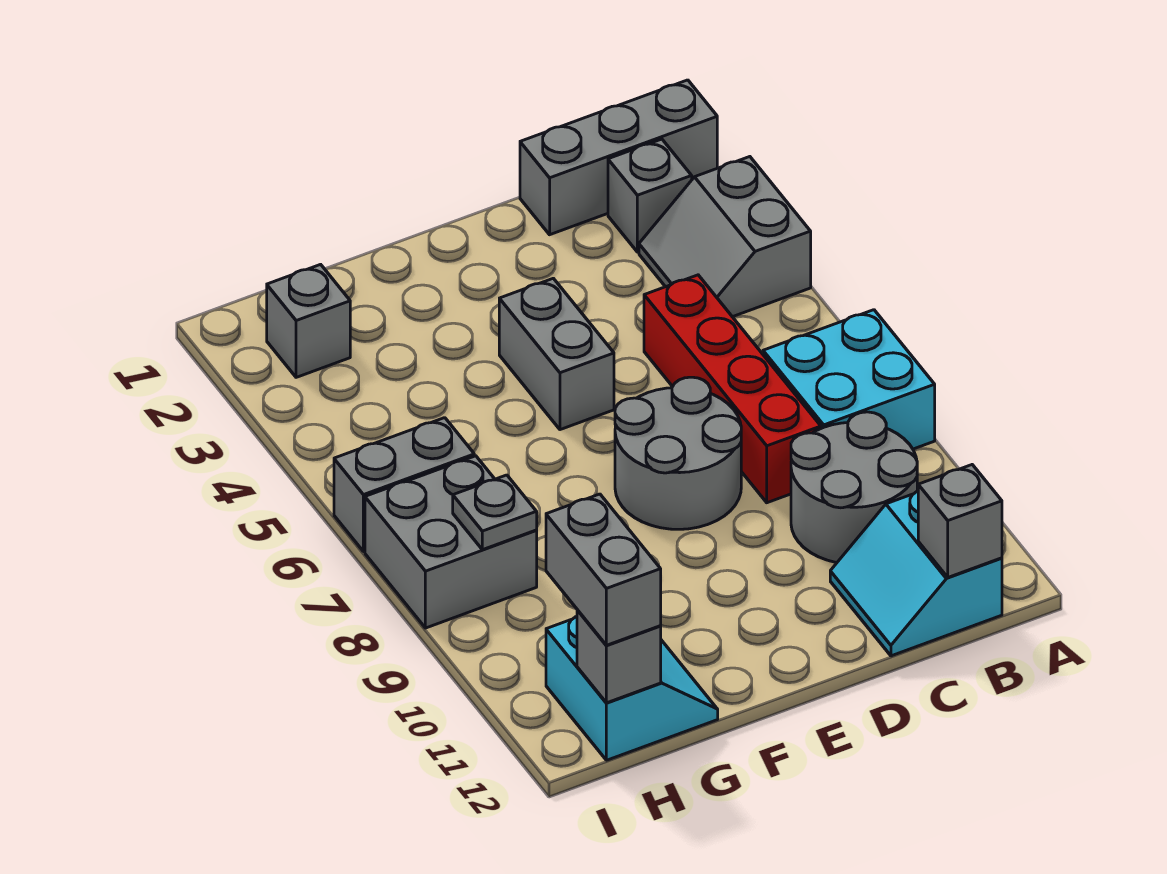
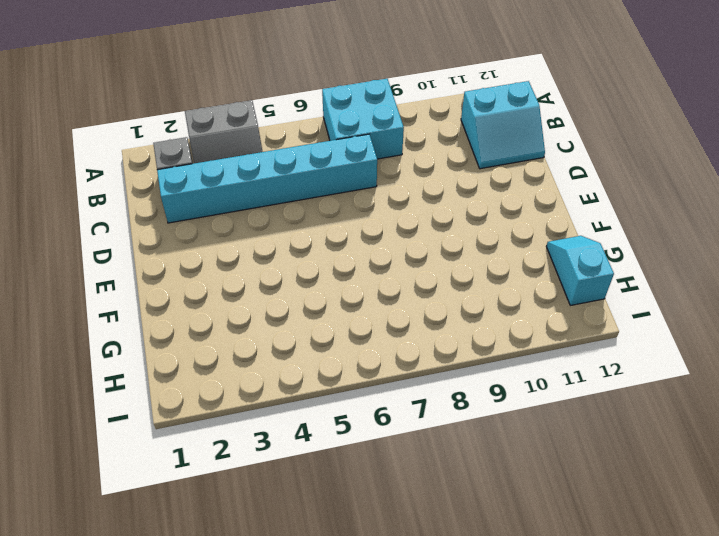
cyan brick C2:C7 level 1 -> red brick C5:C8 level 1
cyan slope G12:H12 level 1 top H -> cyan slope G11:H12 level 1 top H
none -> grey brick A1:C1 level 1
none -> grey round brick B9:C10 level 1
none -> grey round brick D7:E8 level 1

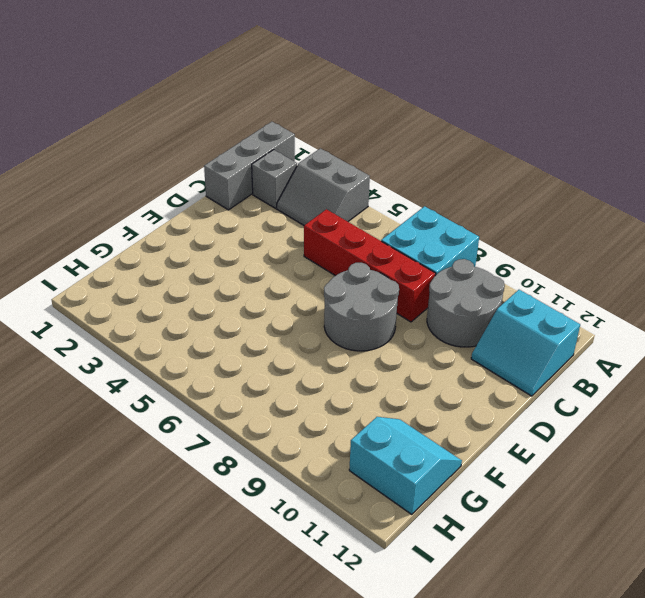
none -> grey brick E4:E5 level 1
none -> grey brick H2 level 1
none -> grey brick H6:I6 level 1

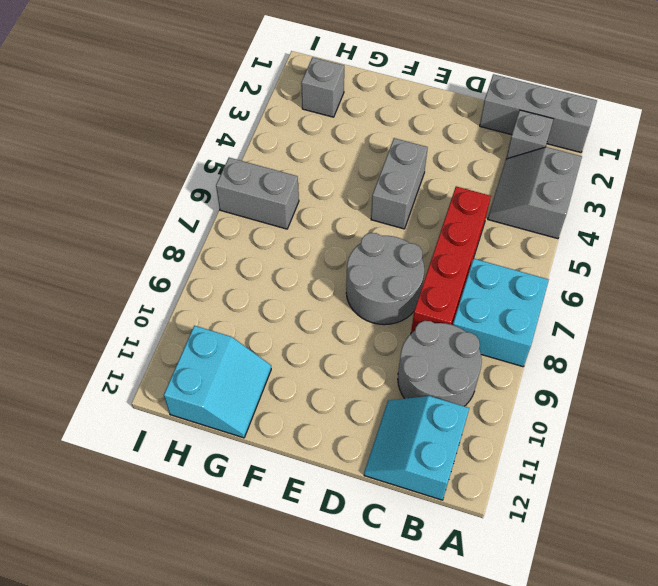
none -> grey brick H7:I8 level 1
none -> grey brick B12 level 2
none -> grey plate H8 level 2

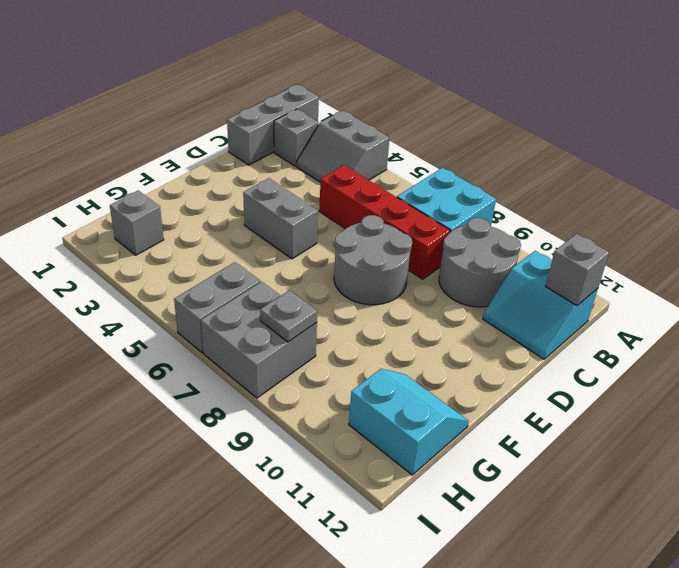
none -> grey brick H12 level 2
none -> grey brick H11:H12 level 3

